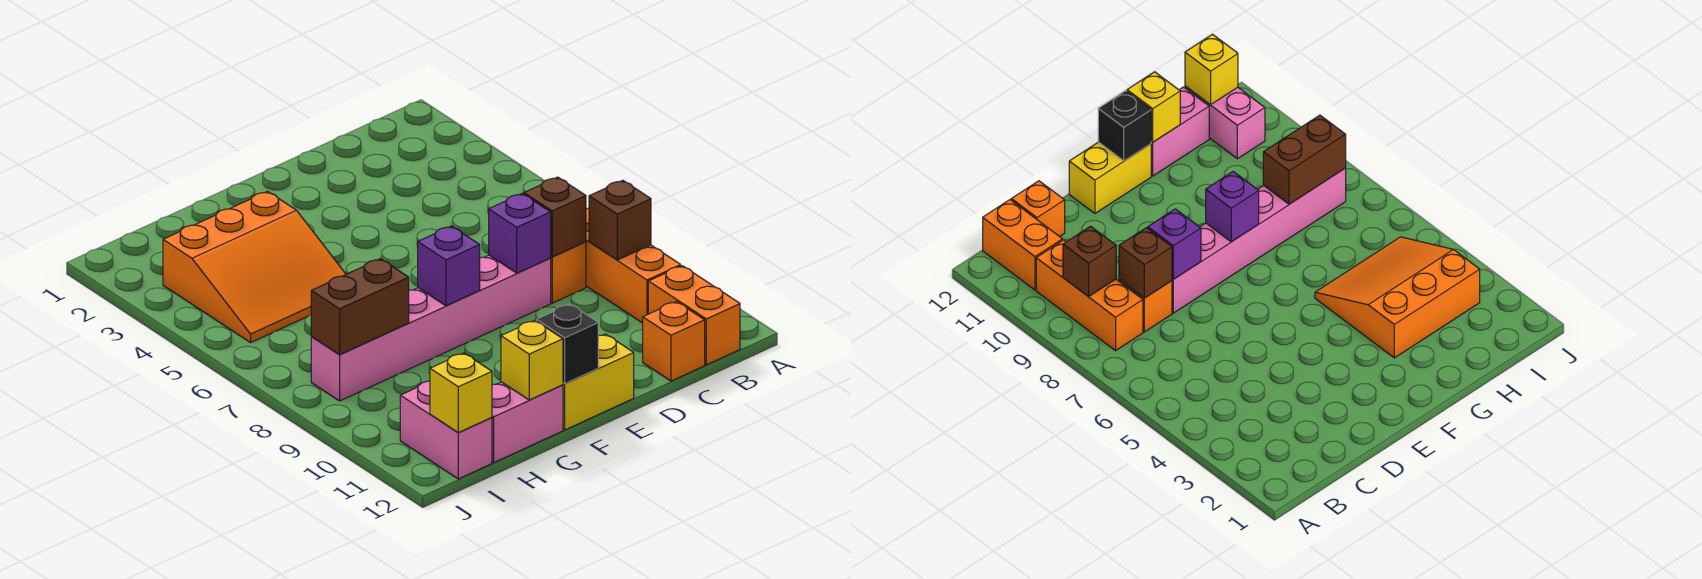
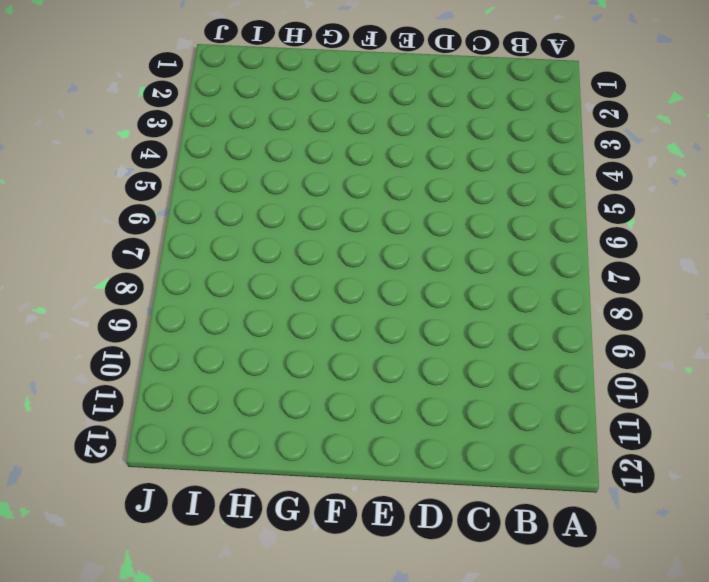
none -> orange brick B8:B10 level 1
none -> orange brick B11:B12 level 1
none -> orange brick C8 level 1

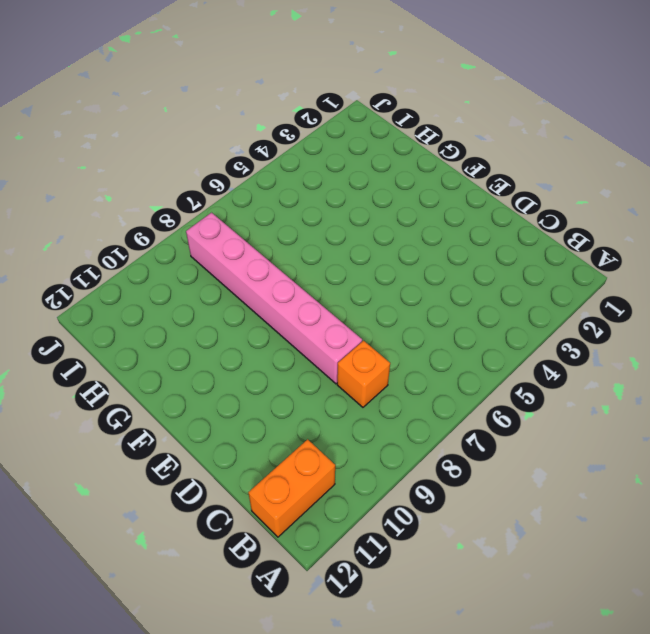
none -> orange brick B8:B10 level 1
none -> orange brick C12 level 1
none -> yellow brick E12:F12 level 1

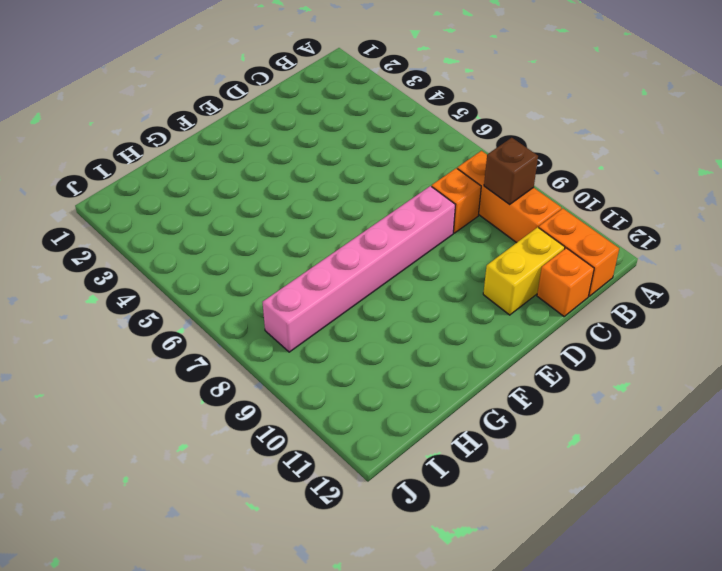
yellow brick C11:D11 level 1 -> yellow brick E12:F12 level 1
none -> orange slope G3:I5 level 1 top 3
none -> pink brick G12:H12 level 1
none -> pink brick I11:I12 level 1

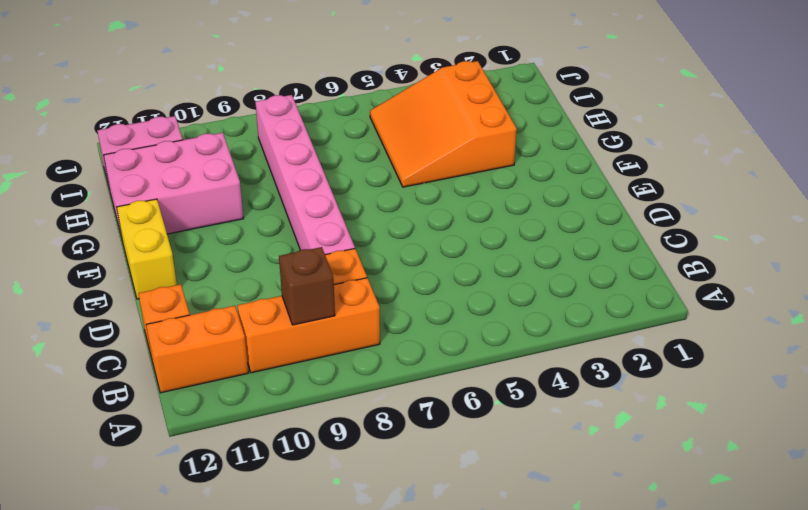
pink brick G10:H12 level 1 -> pink brick G12:H12 level 1
none -> brown brick C8 level 2
none -> purple brick D8 level 2
none -> purple brick F8 level 2

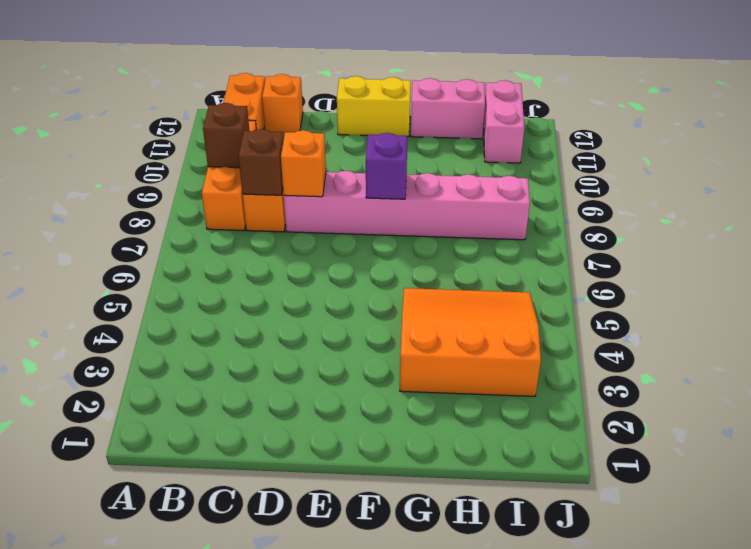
orange brick D8 level 2 -> purple brick D8 level 2
none -> black brick F12 level 2
none -> yellow brick G12 level 2
none -> brown brick H8:I8 level 2

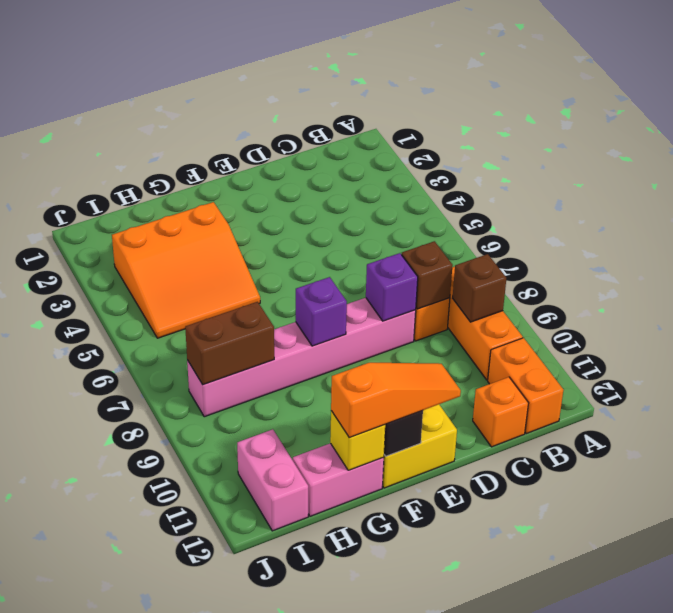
orange slope E12:G12 level 3 top G -> none
none -> yellow brick I12 level 2

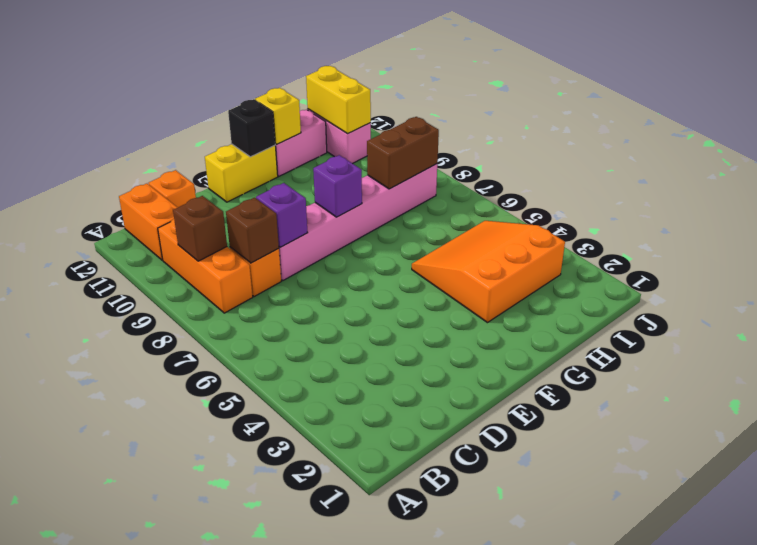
yellow brick I11:I12 level 2 -> yellow brick I12 level 2

